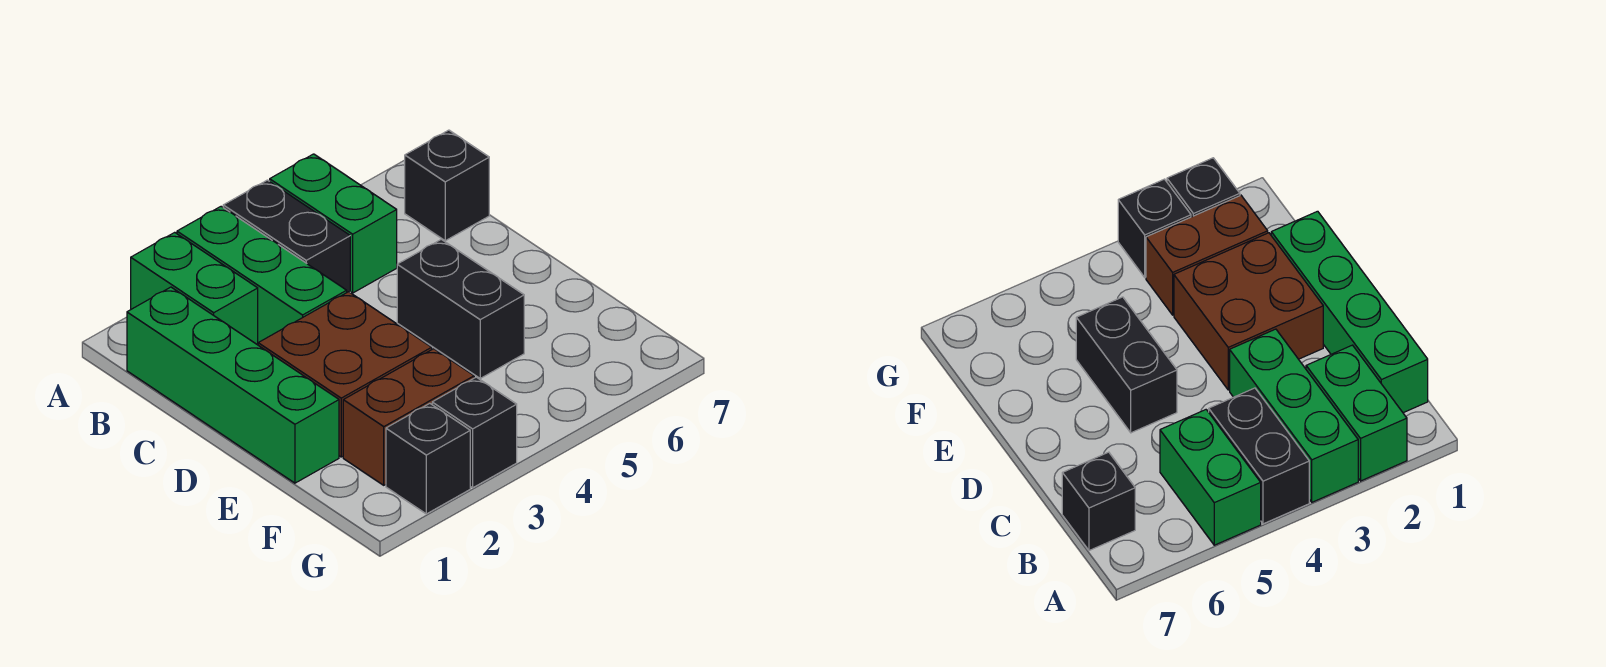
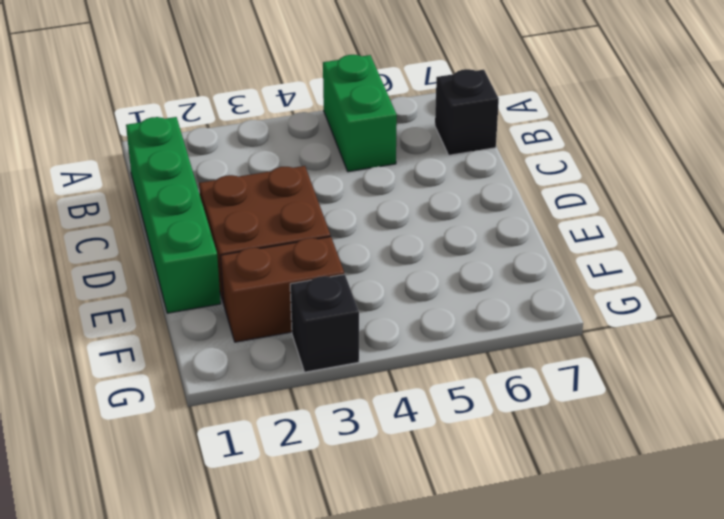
none -> green brick A2:B2 level 1
none -> green brick A3:C3 level 1

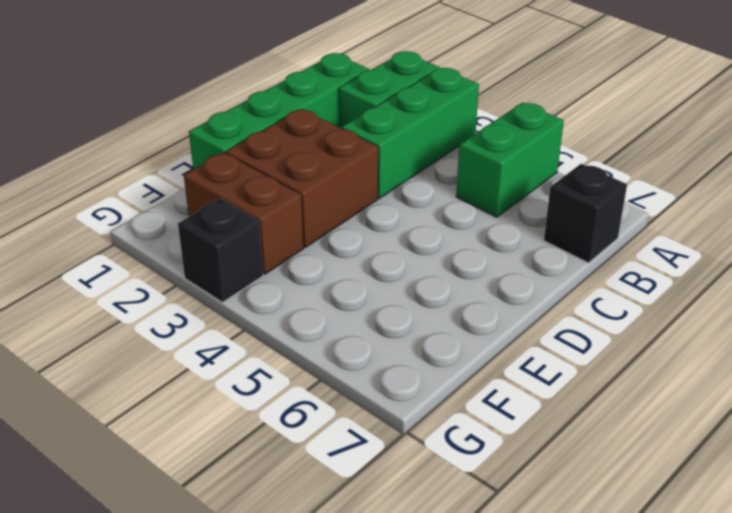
none -> black brick A4:B4 level 1
none -> black brick D5:E5 level 1

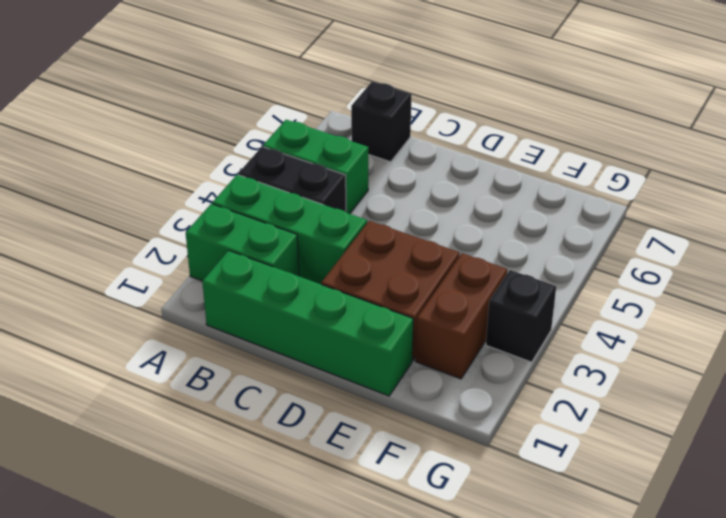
none -> black brick D5:E5 level 1
none -> black brick G2 level 1

